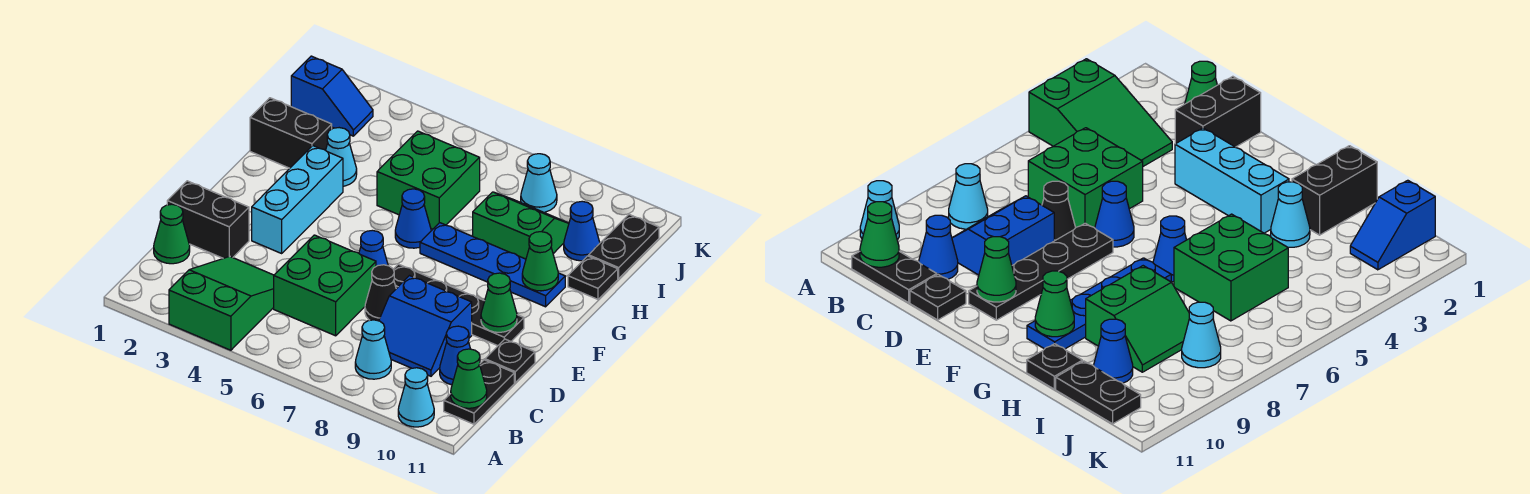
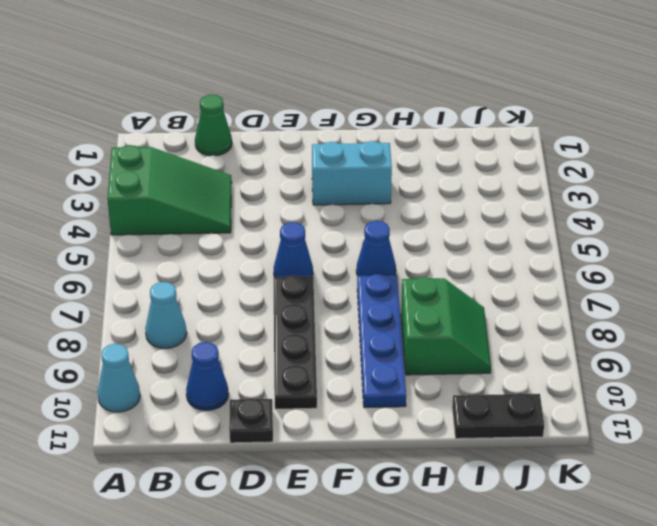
cyan brick F3:G3 level 1 -> cyan brick E3:G3 level 1
none -> black plate B11:C11 level 1
none -> green brick C5:D6 level 1
none -> blue slope C8:D9 level 1 top D

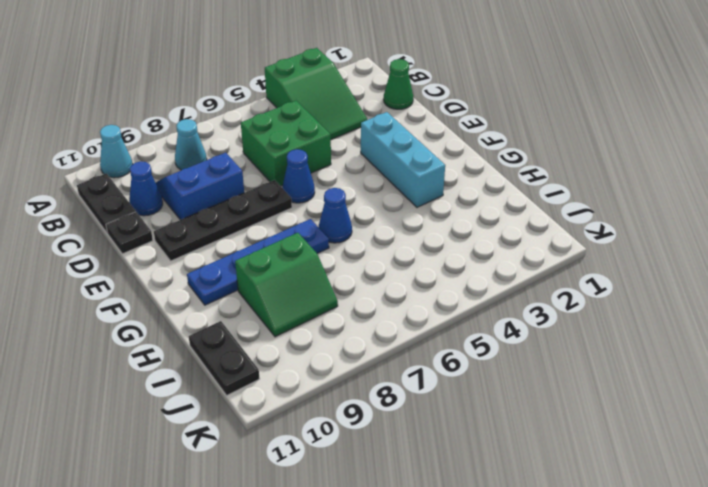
none -> black brick D1:D2 level 1
none -> black cone D7 level 1
none -> black brick H1:H2 level 1

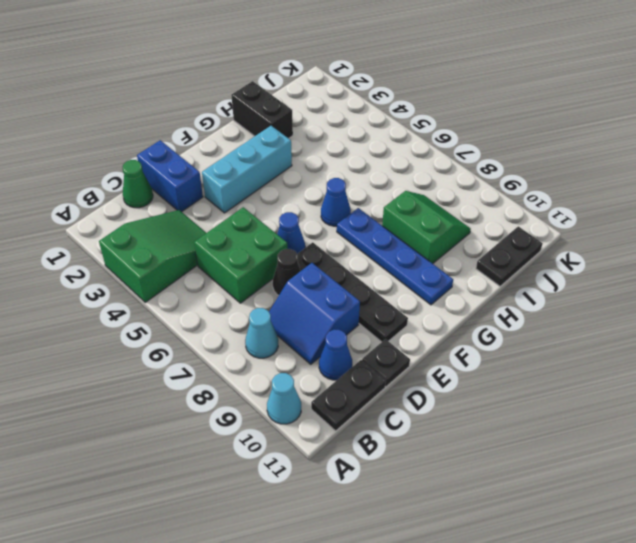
blue brick D1:D2 level 1 -> black brick D1:D2 level 1
none -> cyan cone H3 level 1
none -> green brick H5:I6 level 1
none -> black plate H11 level 1

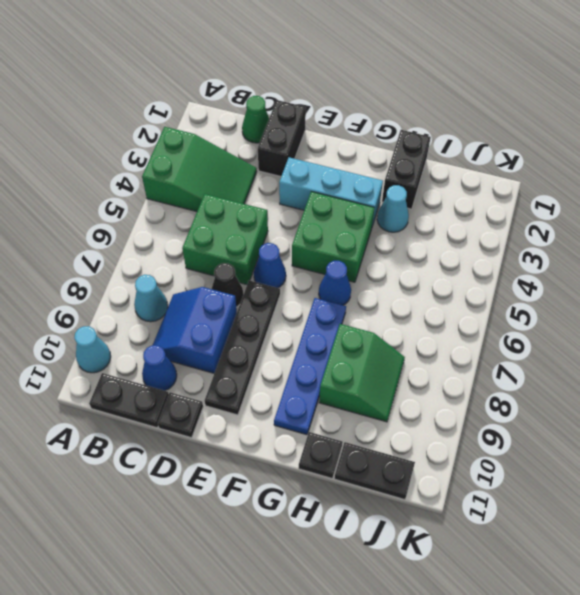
green brick F4:G5 level 1 -> green brick H5:I6 level 1
none -> blue cone I10 level 1
none -> blue slope J1:J2 level 1 top 1
none -> cyan cone J8 level 1

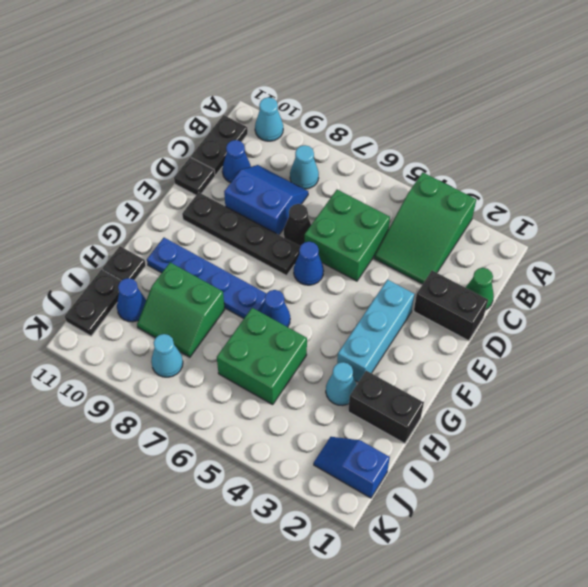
none -> green cone B11 level 2
none -> green cone E10 level 2
none -> green cone G10 level 2

